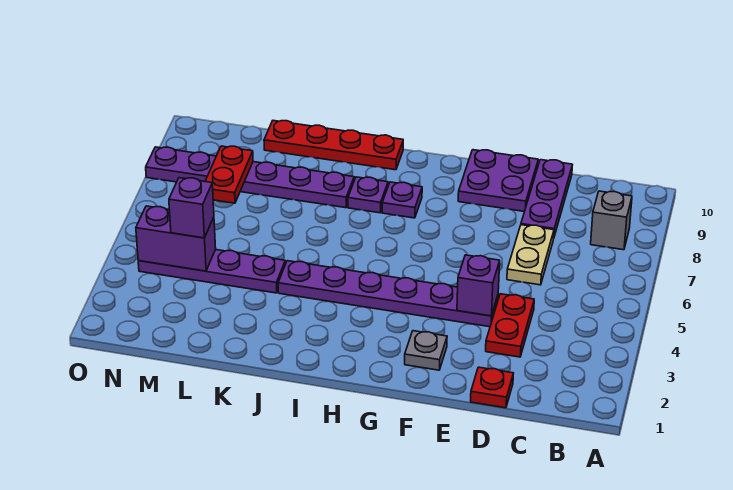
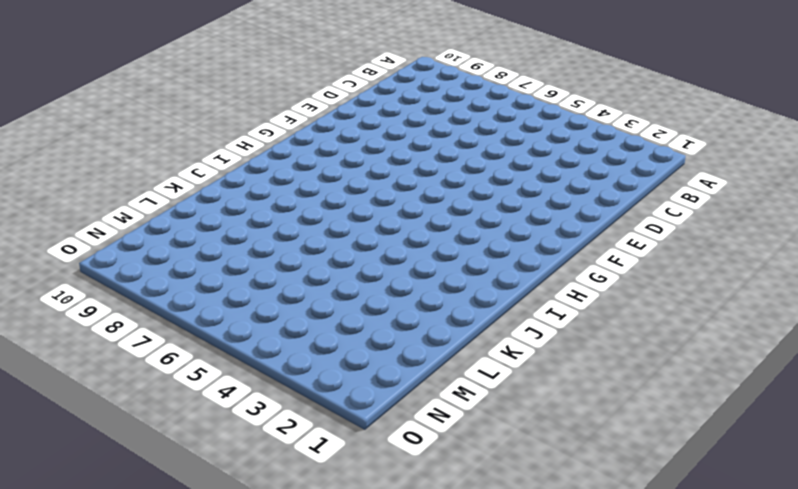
none -> grey brick B8 level 1
none -> red plate D1 level 1
none -> red plate D3:D4 level 1

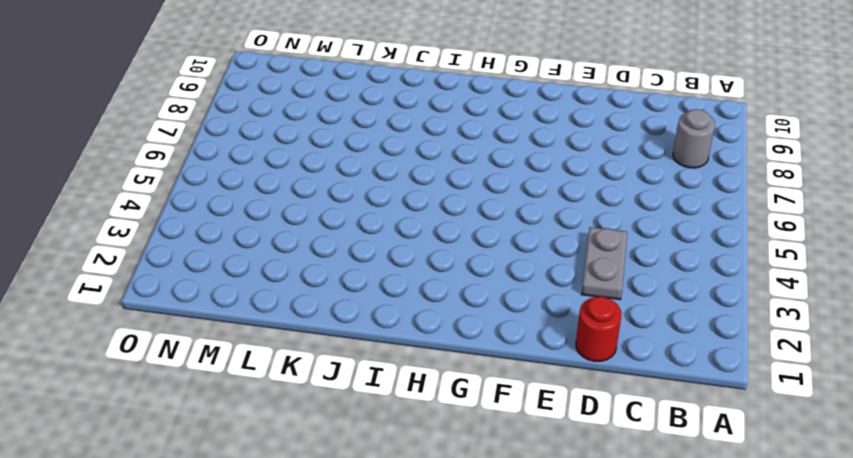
grey round brick B8 level 1 -> grey brick B8 level 1
red round brick D1 level 1 -> red plate D1 level 1
grey plate D3:D4 level 1 -> red plate D3:D4 level 1
none -> tan plate D6:D7 level 1
none -> purple plate D8:D10 level 1
none -> purple plate E4:J4 level 1

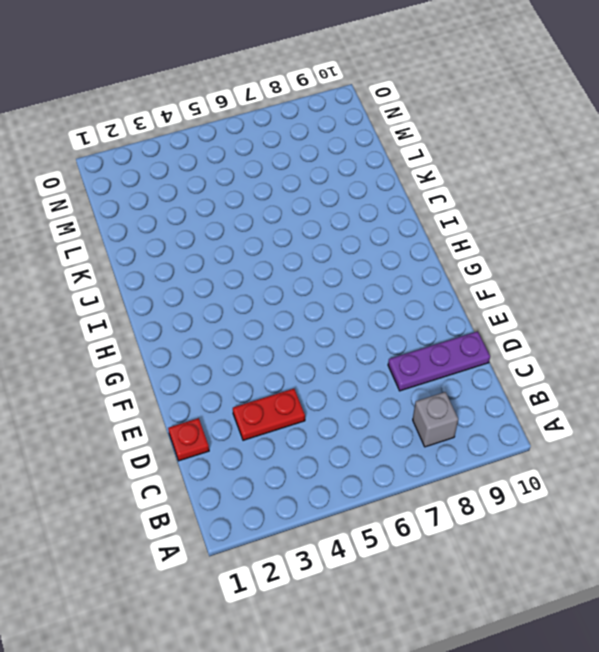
none -> tan plate D6:D7 level 1
none -> purple plate E4:J4 level 1
none -> purple plate E9:F10 level 1

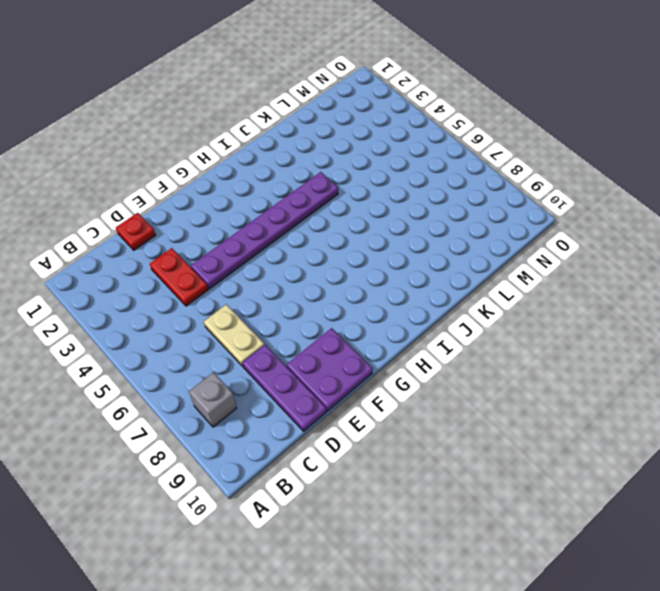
none -> grey plate F2 level 1
none -> purple plate H8 level 1
none -> purple plate I8 level 1

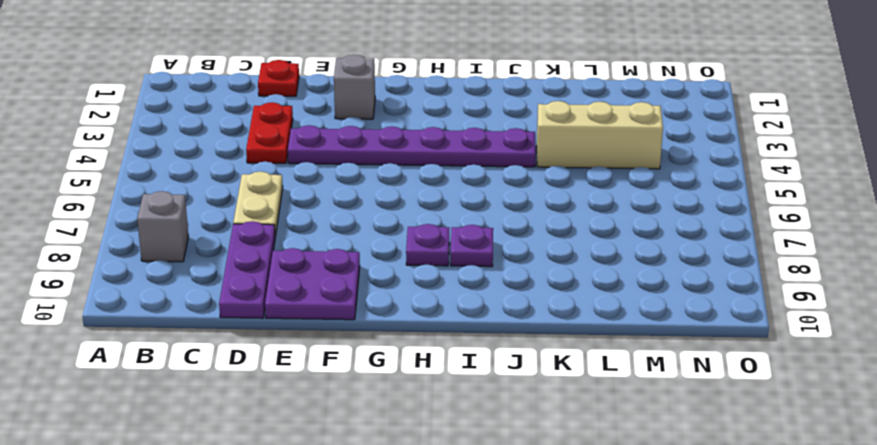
grey brick F2 level 1 -> grey plate F2 level 1
tan brick K4:M4 level 1 -> purple plate K4:N4 level 1
none -> red plate I10:L10 level 1
none -> purple plate J8:O8 level 1
none -> purple brick E4 level 2

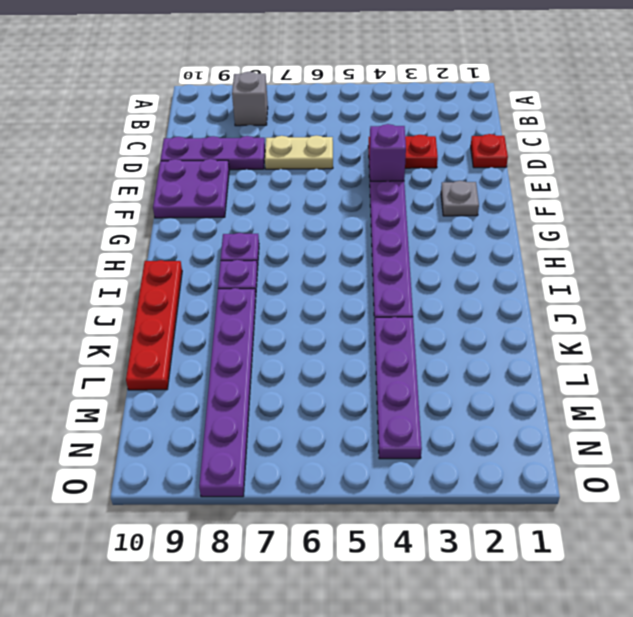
none -> purple brick M4:N4 level 2
none -> red plate M7:M8 level 2
none -> purple brick M4 level 3

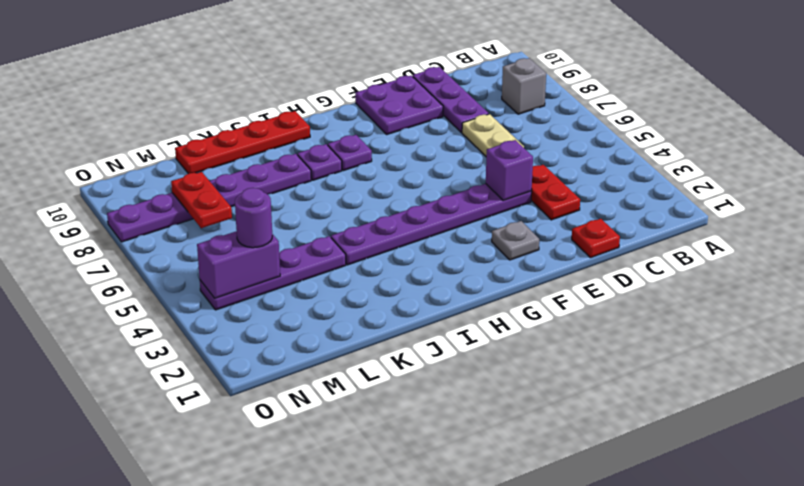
purple round brick M4 level 3 -> purple brick M4 level 3

